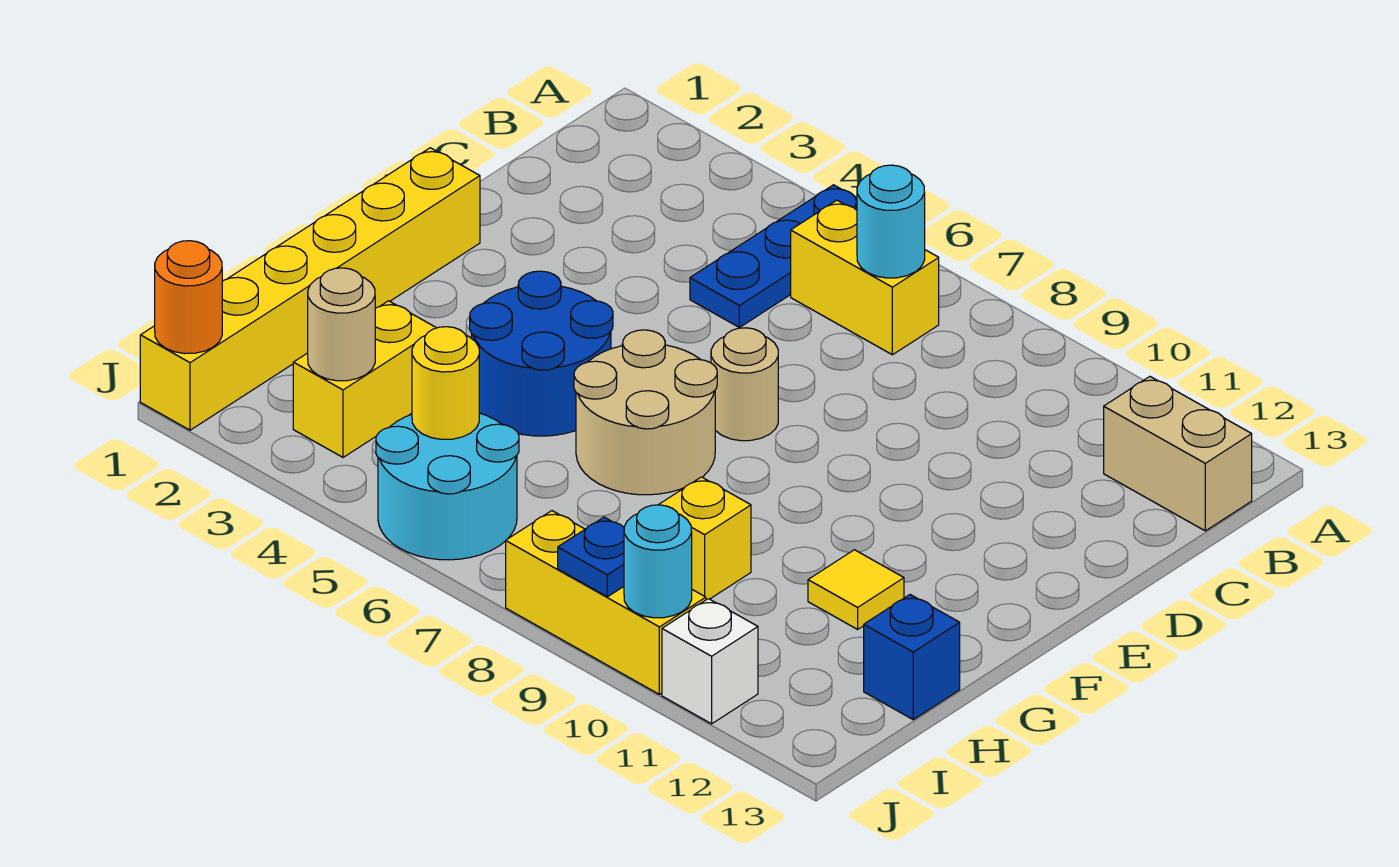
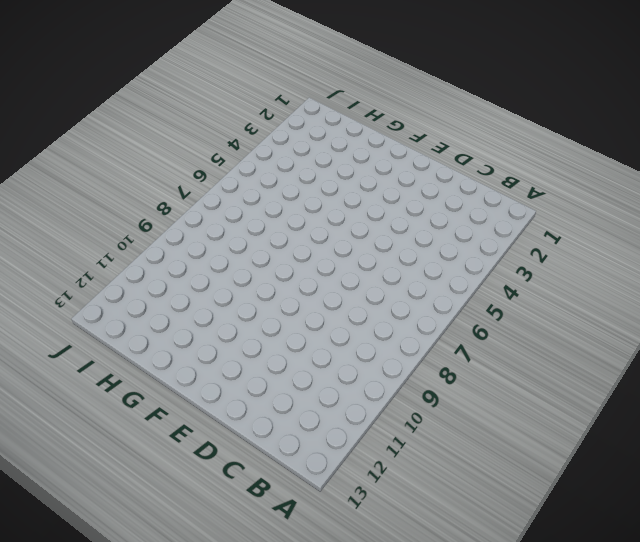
none -> blue plate A5:C5 level 1
none -> yellow brick B6:B7 level 1
none -> tan brick B12:B13 level 1

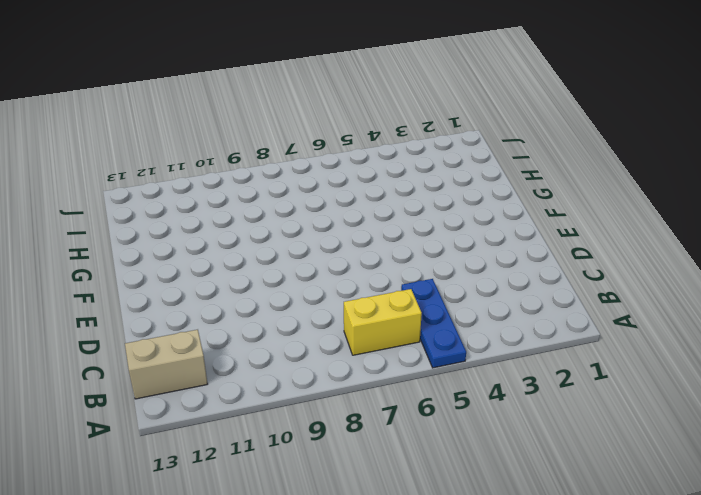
none -> yellow brick E1:J1 level 1
none -> tan round brick E7 level 1
none -> blue round brick F4:G5 level 1

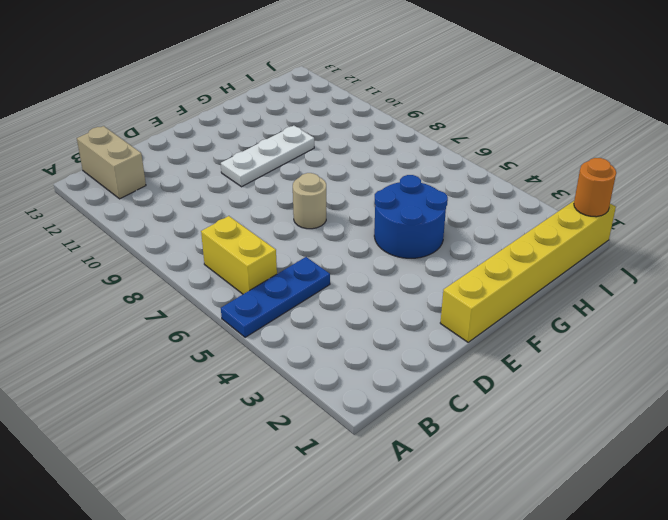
white plate E10:G10 level 1 -> none
none -> tan round brick F6:G7 level 1
none -> yellow tile G11 level 1
none -> yellow brick H3:I3 level 1

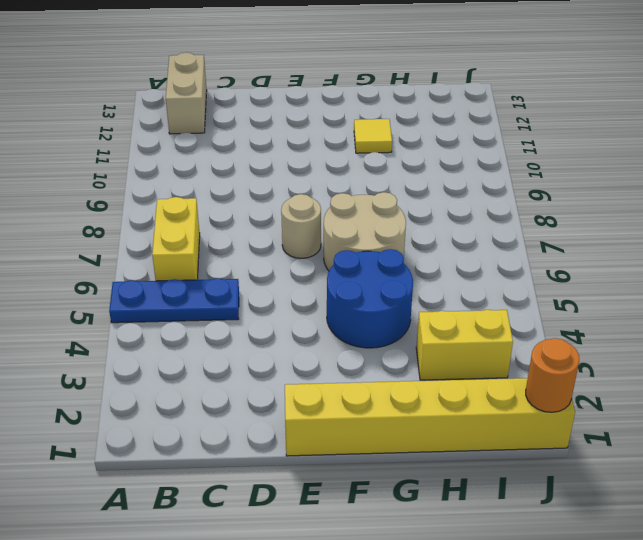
none -> yellow brick H9 level 1
none -> blue brick H13 level 1
none -> cyan round brick I5:J6 level 1

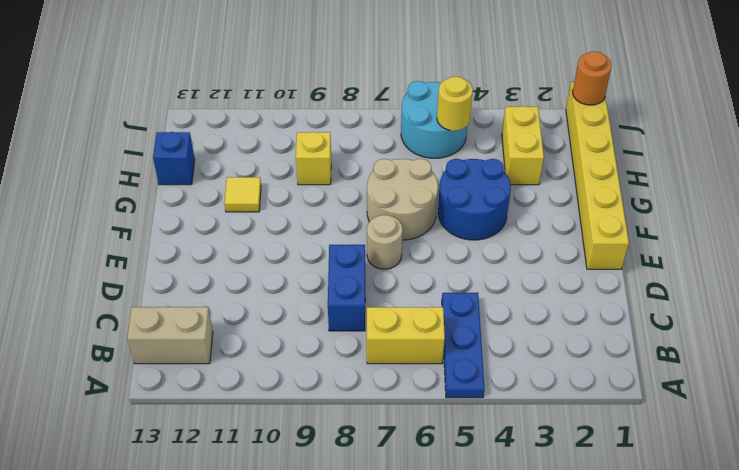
blue brick C8:D8 level 1 -> none
none -> yellow brick J8:J10 level 1
none -> white brick J11 level 1
none -> cyan round brick B7 level 2

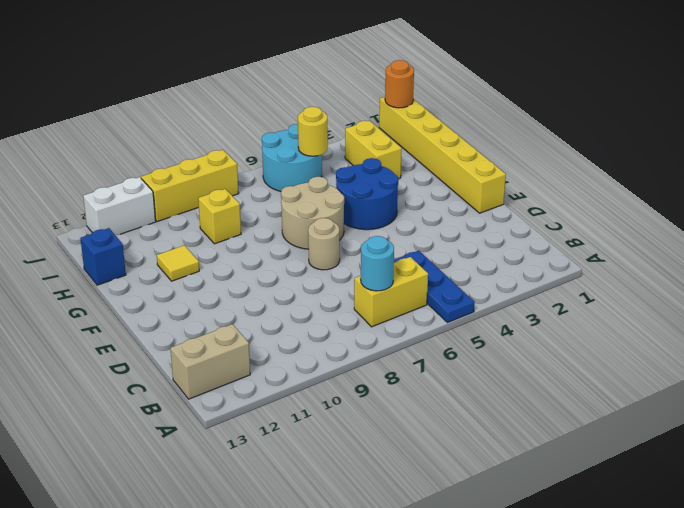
white brick J11:J12 level 1 -> white brick J11 level 1
none -> tan round brick I3 level 2
none -> blue plate J9 level 2
none -> cyan round brick J10 level 2

